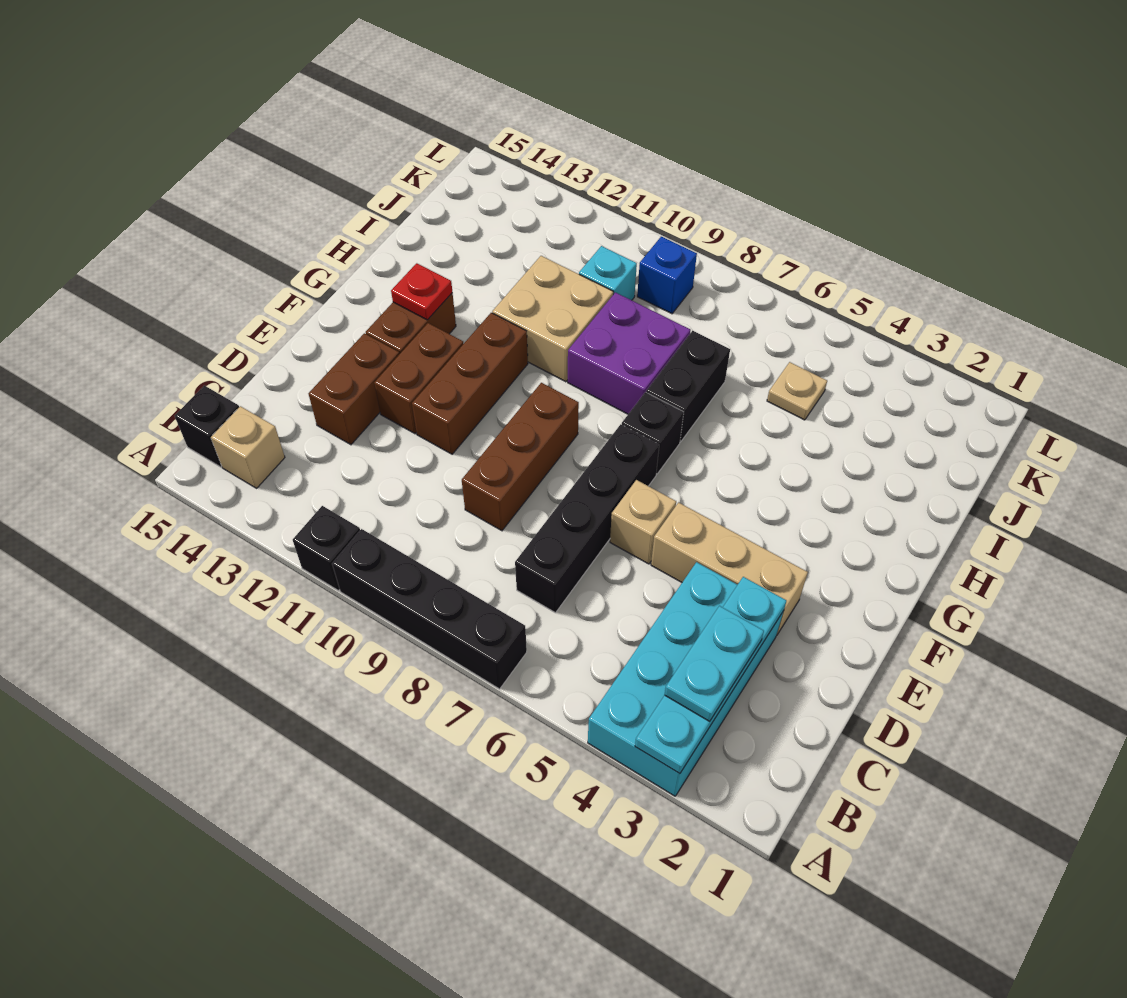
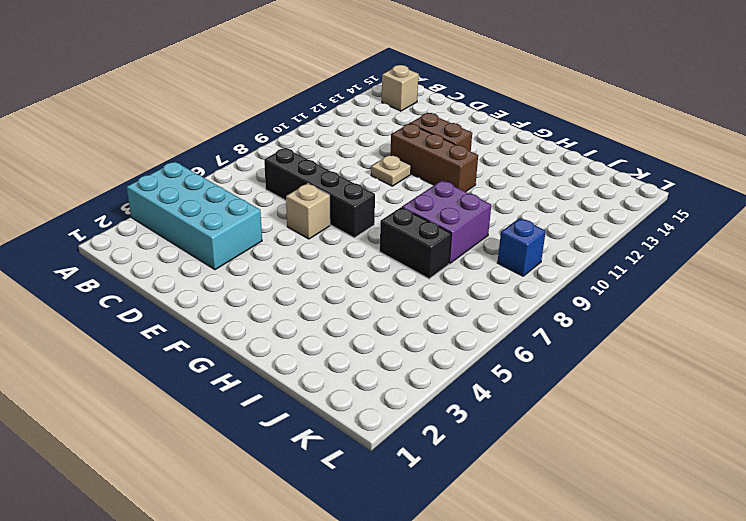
tan plate E10 level 1 -> tan plate J5 level 1
none -> black brick A7:A10 level 1
none -> black brick A11 level 1
none -> black brick B15 level 1

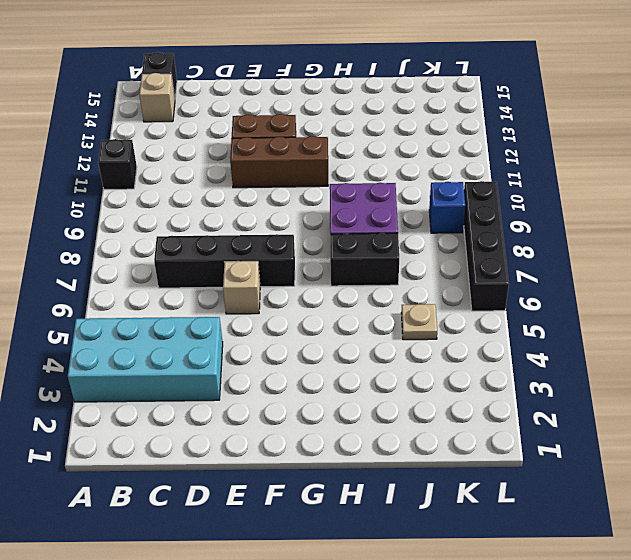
black brick L6:L9 level 1 -> black brick A7:A10 level 1
none -> brown brick D9:F9 level 1
none -> brown brick D13:E13 level 1
none -> tan brick E3:E5 level 1

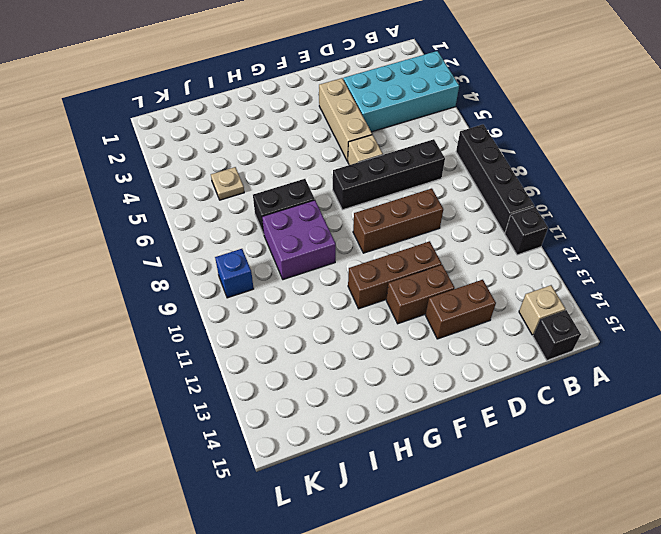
none -> brown brick F13:G13 level 1
none -> black brick G7 level 1
none -> tan brick H10:I11 level 1

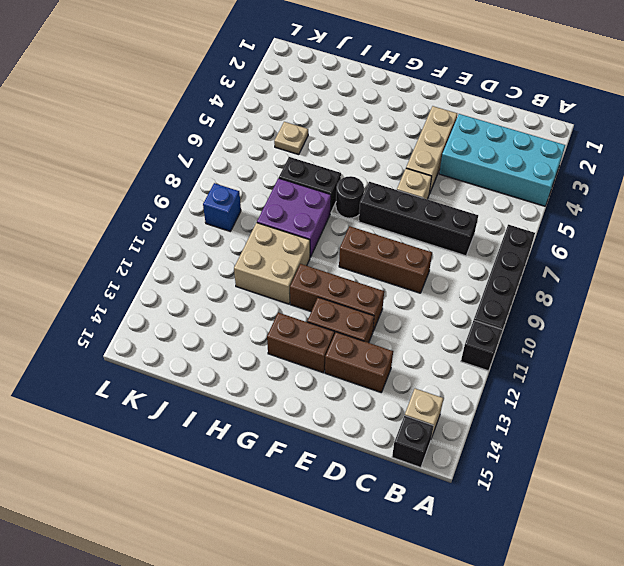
black round brick G7 level 1 -> black brick G7 level 1
none -> cyan brick J10 level 1
none -> cyan plate A3:D3 level 2
none -> red plate G13 level 2

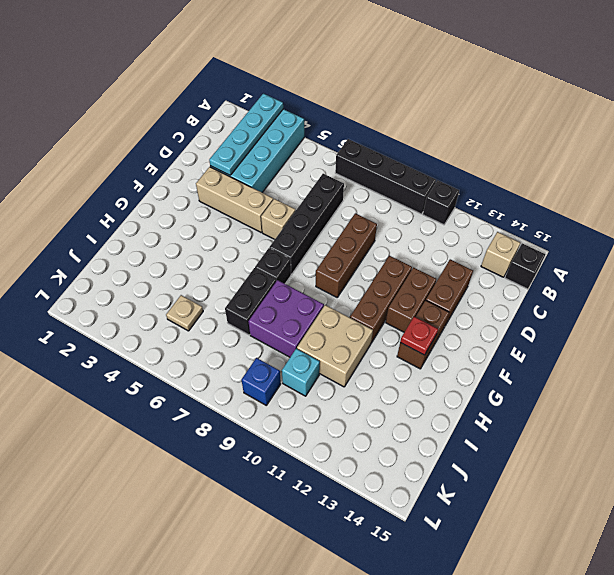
none -> cyan plate B3:C3 level 3

